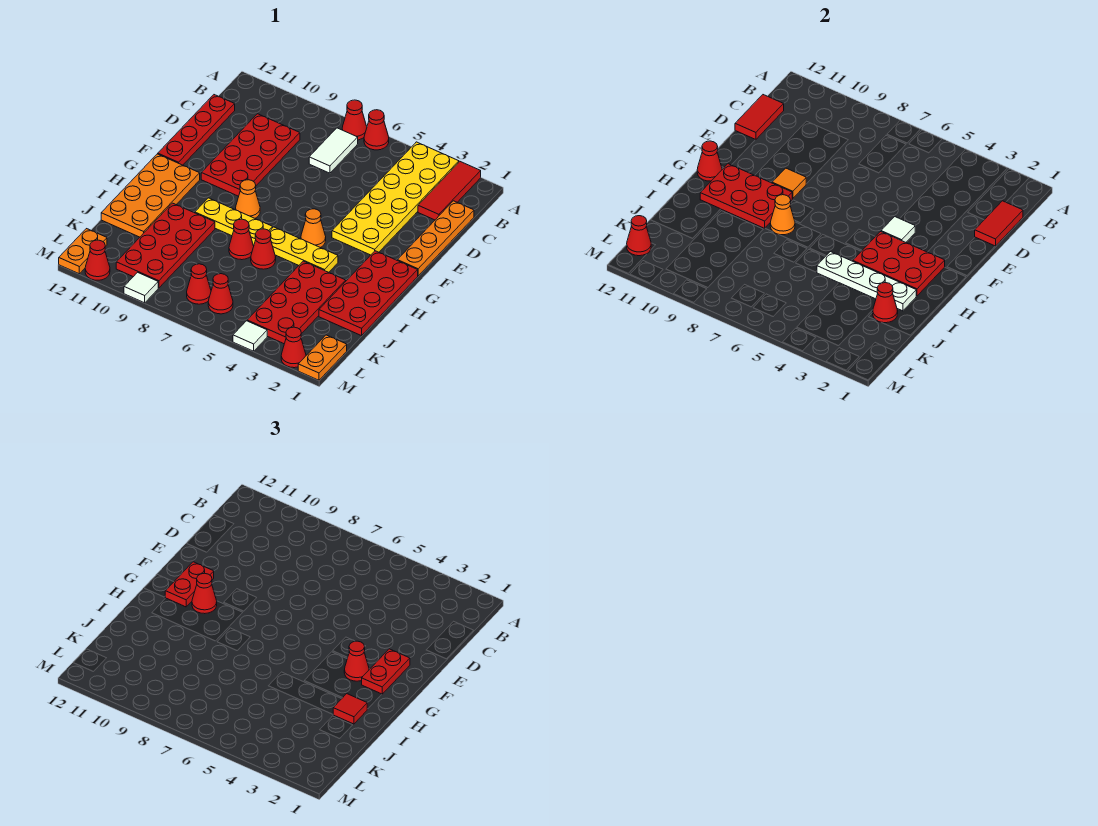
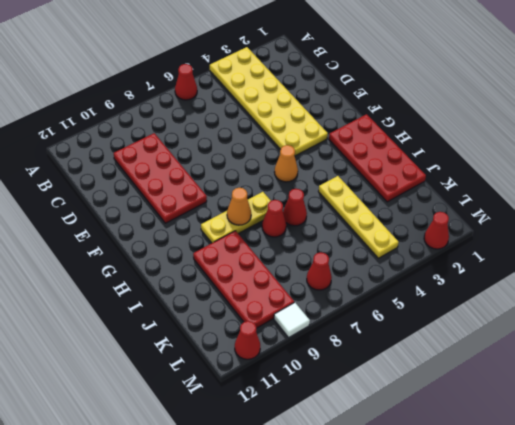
yellow plate I4:L4 level 1 -> red plate I3:L4 level 1
none -> red tile A2:C2 level 1
none -> red cone A7 level 1
none -> white tile B7:C7 level 1
none -> orange plate C1:F1 level 1

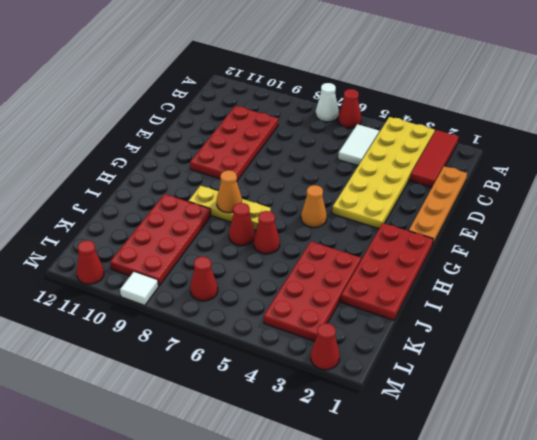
white cone A7 level 1 -> red cone A7 level 1
white tile B5:C5 level 1 -> white tile B7:C7 level 1
none -> red plate C12:F12 level 1
none -> orange cone G8 level 1
none -> orange plate G11:J12 level 1
none -> yellow plate H4:H6 level 1

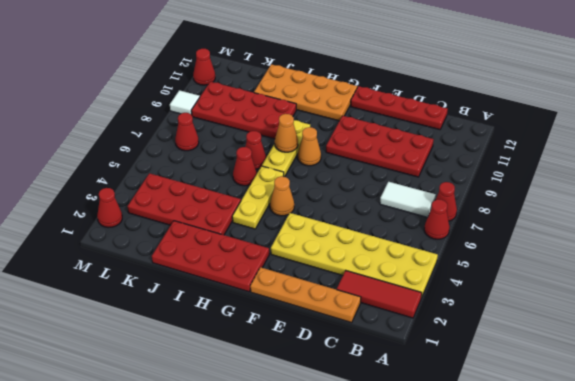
none -> orange plate L1:M1 level 1
none -> red cone L6 level 1
none -> orange plate L12:M12 level 1
none -> white tile M4 level 1

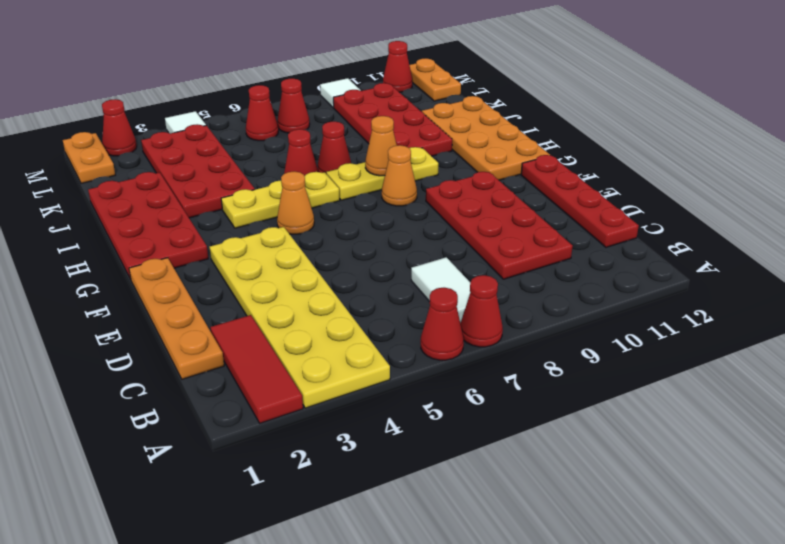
none -> red tile C1:D1 level 2
none -> red tile C12:D12 level 2
none -> white tile F4 level 2
none -> orange tile F9 level 2

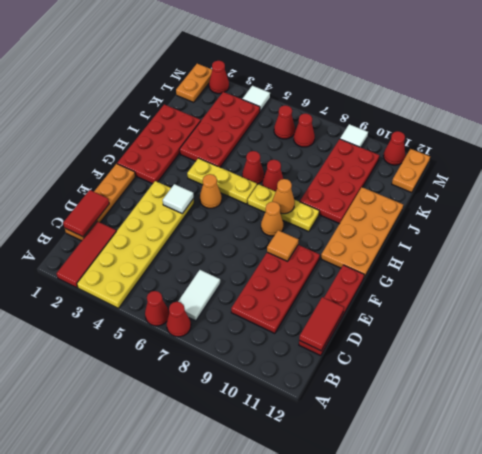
none -> red plate G2:H4 level 2
none -> red plate G9:H11 level 2
none -> red cone G12 level 2
none -> white plate I2:I5 level 2

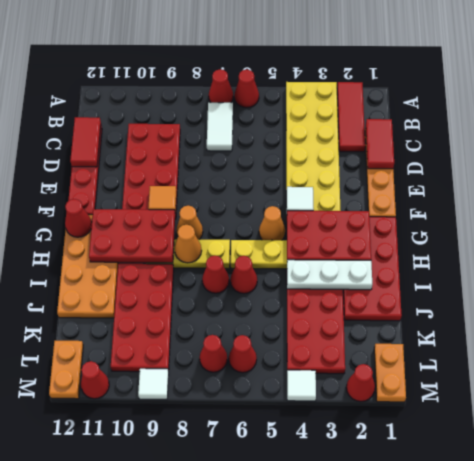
white plate I2:I4 level 2 -> white plate I2:I5 level 2
none -> red cone J2 level 2
none -> red cone L12 level 2
none -> red plate F2:G2 level 3
none -> red plate F11:G11 level 3

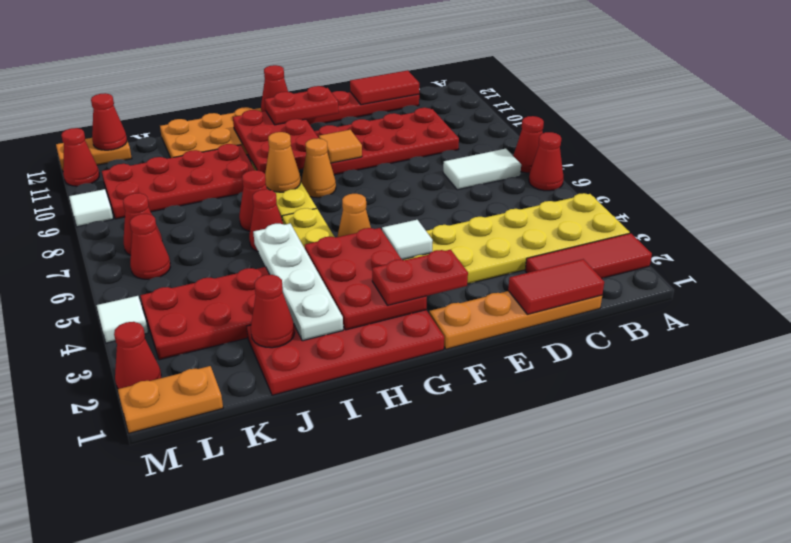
none -> red cone G3 level 3
none -> red cone G10 level 3
none -> red tile I2 level 3

